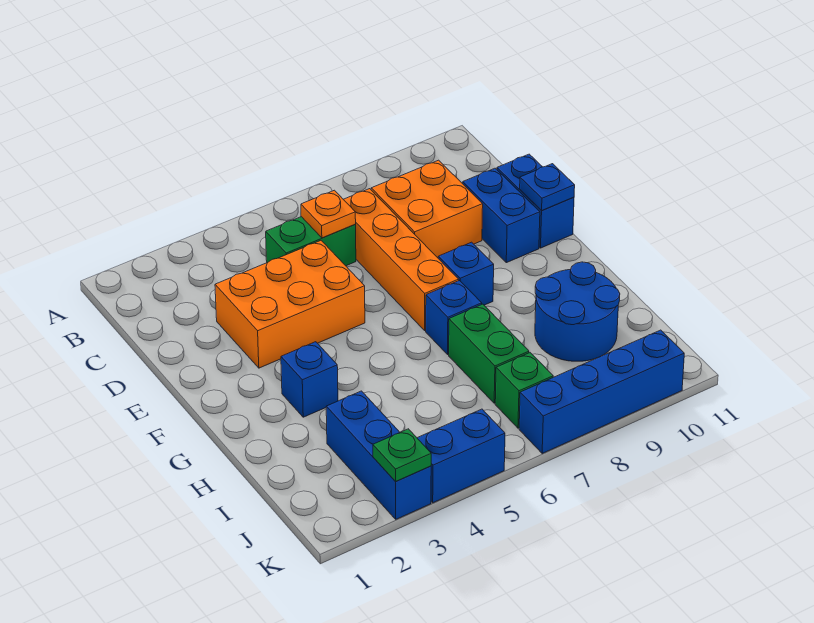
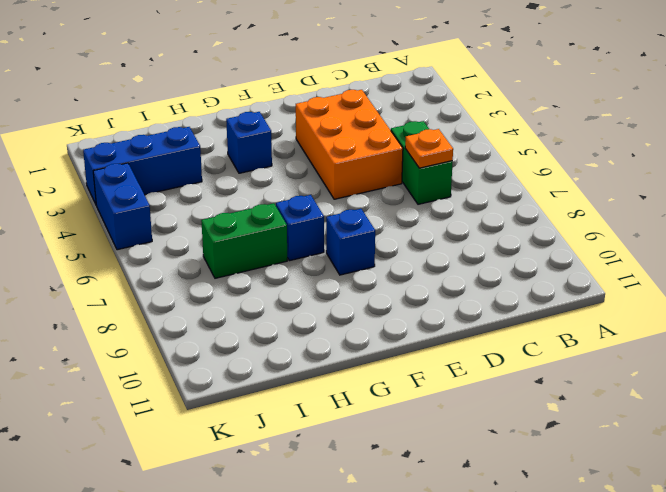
none -> orange brick C7:F7 level 1
none -> orange brick C8:D9 level 1
none -> blue brick D10:E10 level 1

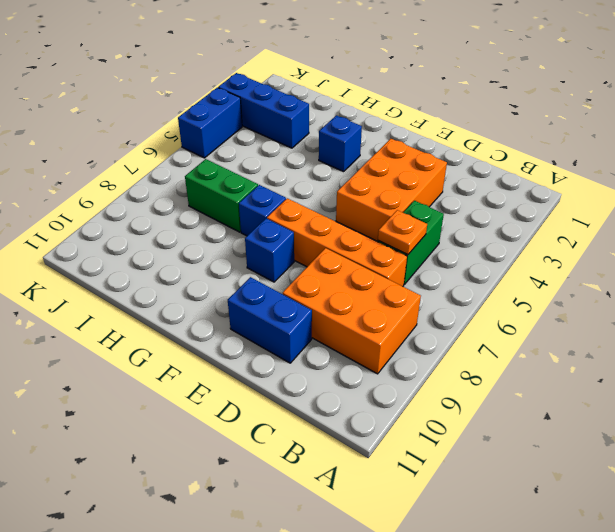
orange brick B8:D9 level 1 -> orange brick C8:D9 level 1
none -> blue brick D11:E11 level 1
none -> blue round brick H9:I10 level 1
none -> green brick J7 level 1

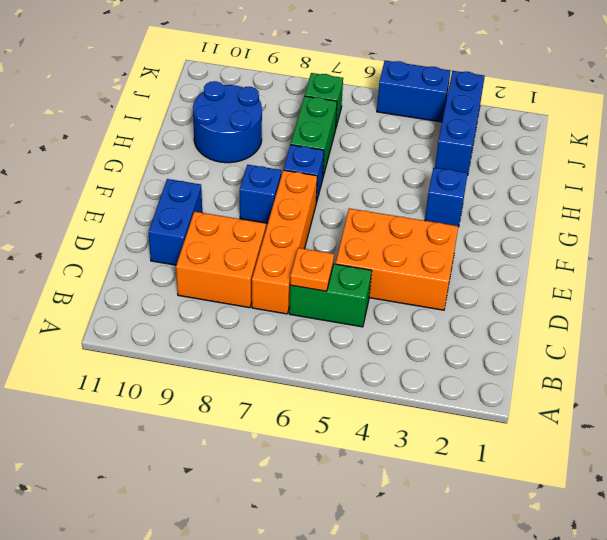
none -> blue brick D11:E11 level 1
none -> blue brick K7:K10 level 1
none -> blue plate E11 level 2

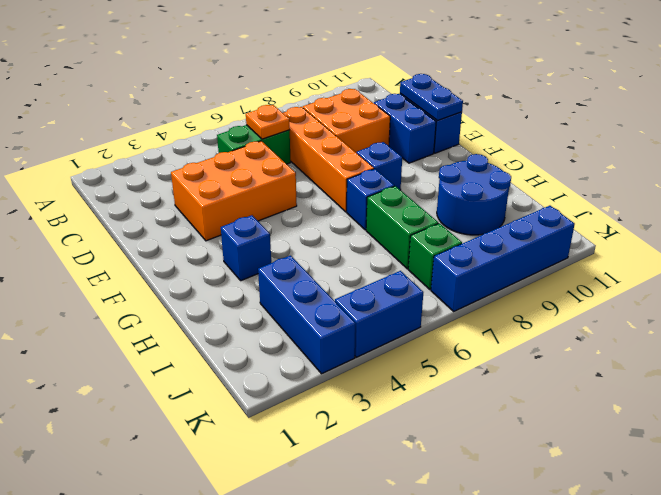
blue plate D11:E11 level 2 -> blue plate E11 level 2
none -> green plate K3 level 2

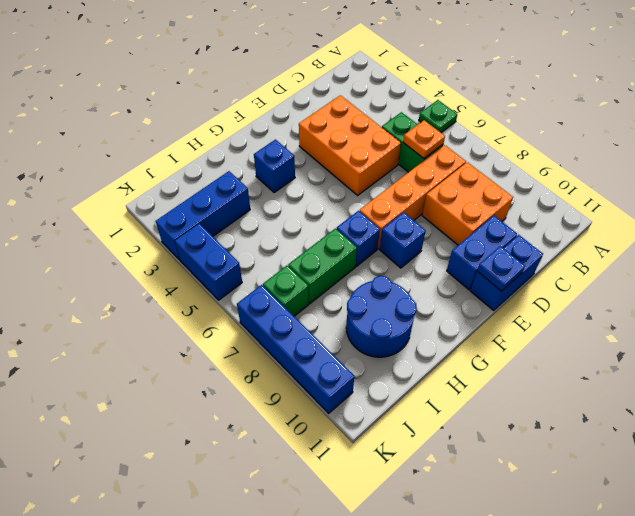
green plate A5 level 1 -> green plate K3 level 2

